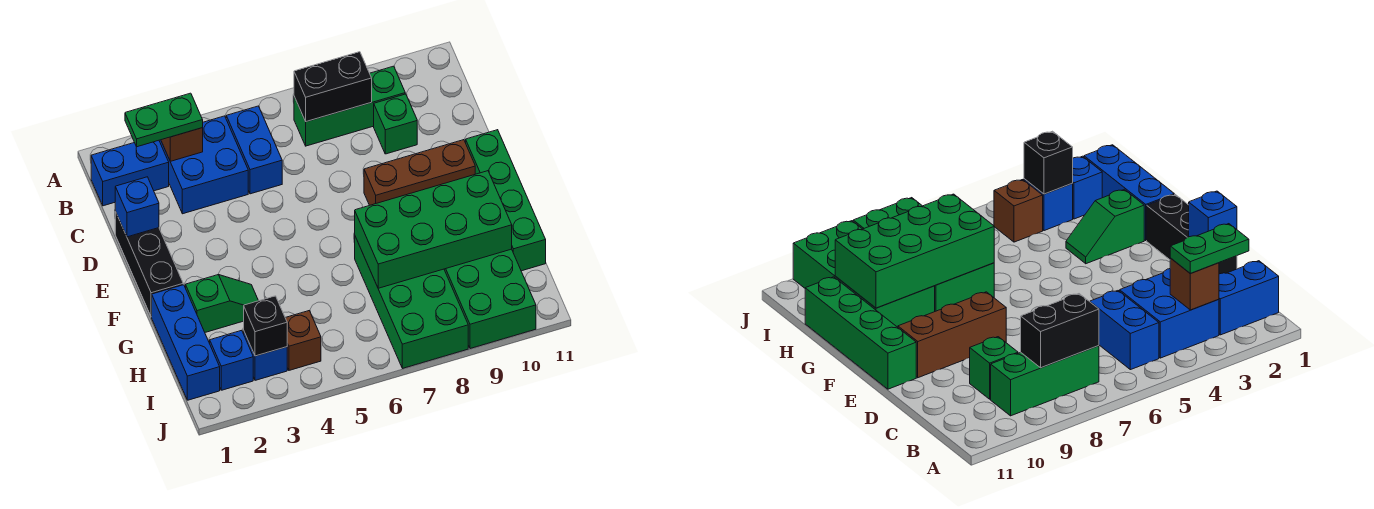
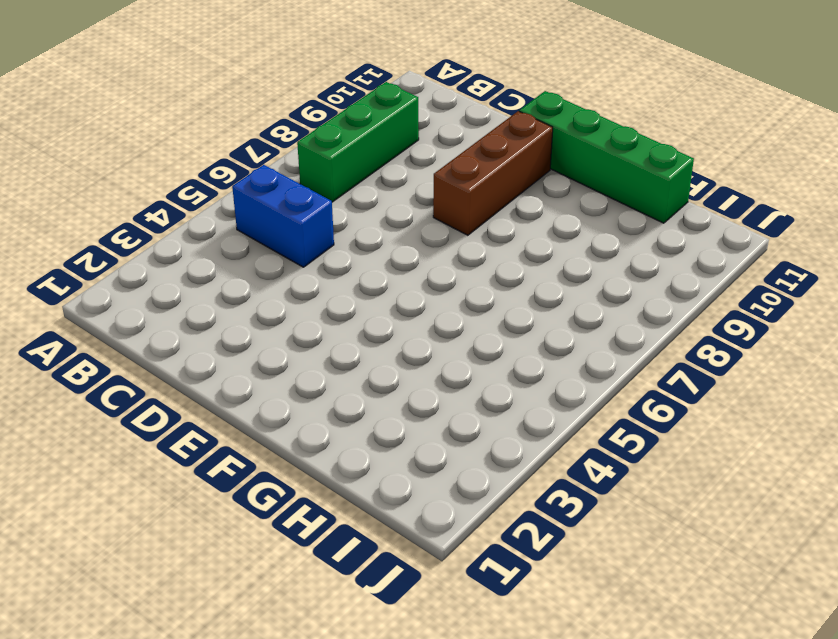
none -> blue brick B1:B2 level 1
none -> blue brick B3:C4 level 1
none -> green brick C9 level 1

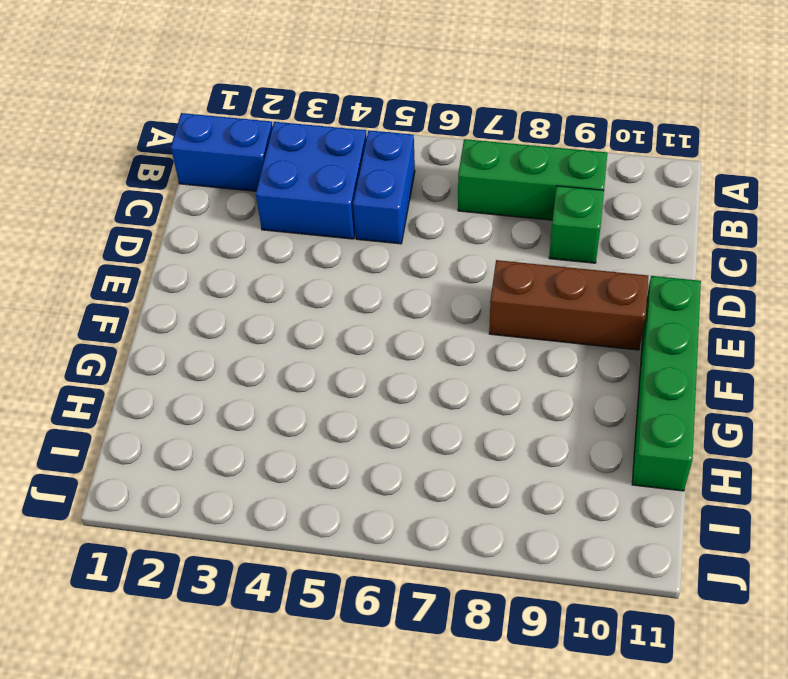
none -> black brick D1:F1 level 1
none -> blue brick G1:I1 level 1
none -> green slope G2:G3 level 1 top 2

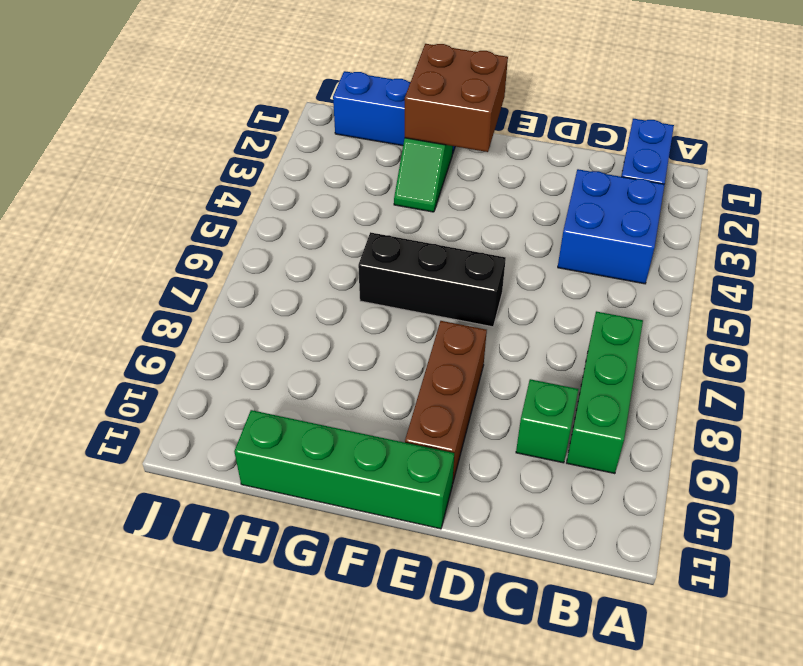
black brick E6:G6 level 1 -> black brick D1:F1 level 1
brown brick F1:G2 level 2 -> none
none -> blue brick B5:C5 level 1
none -> green brick G7:J8 level 1
none -> green brick G9:J10 level 1

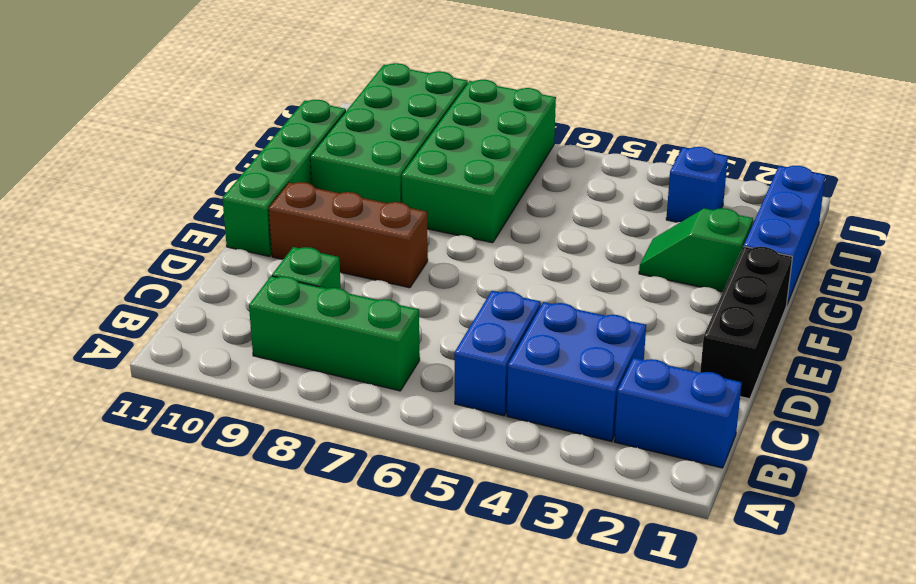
none -> blue brick I2 level 1
none -> brown brick I4 level 1
none -> brown brick B3 level 2

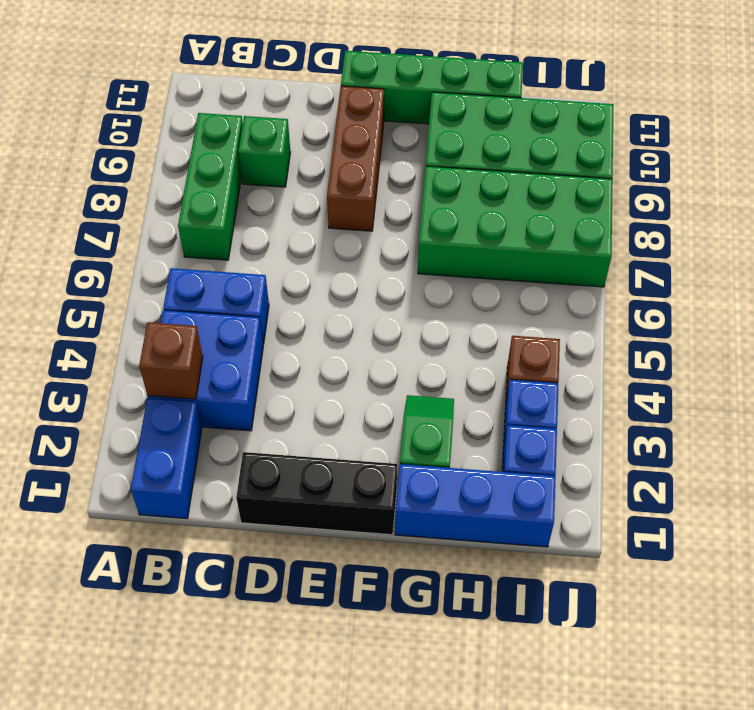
none -> black brick B7:B8 level 2
none -> blue brick D1 level 2
none -> green brick G7:H10 level 2

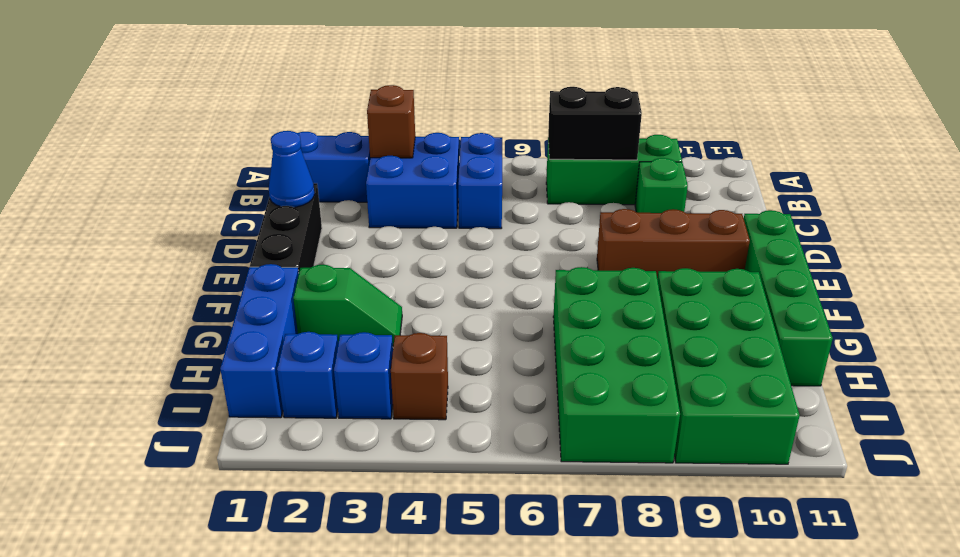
blue cone D1 level 2 -> blue brick D1 level 2
none -> green brick G7:H10 level 2
none -> black brick I3 level 2
none -> green plate B2:B3 level 3

